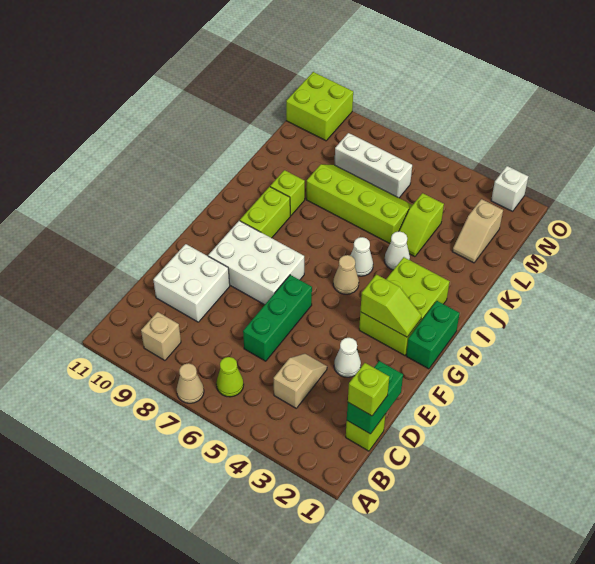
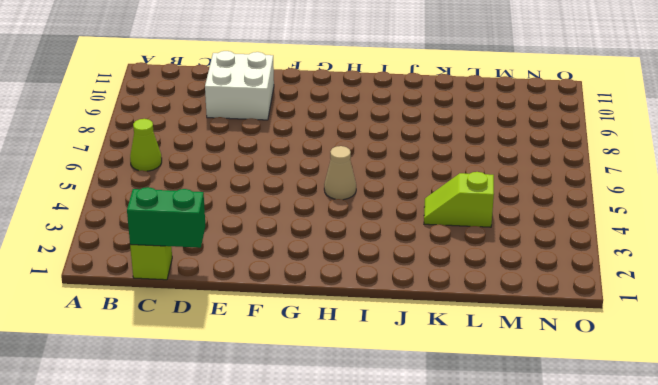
none -> tan cone A7 level 1
none -> tan brick B9 level 1
none -> tan slope C4:D4 level 1 top C

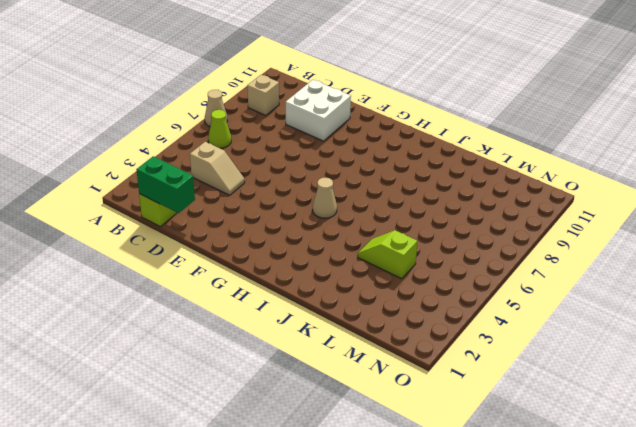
none -> green brick D6:F6 level 1
none -> white cone E3 level 1
none -> white brick F7:G9 level 1

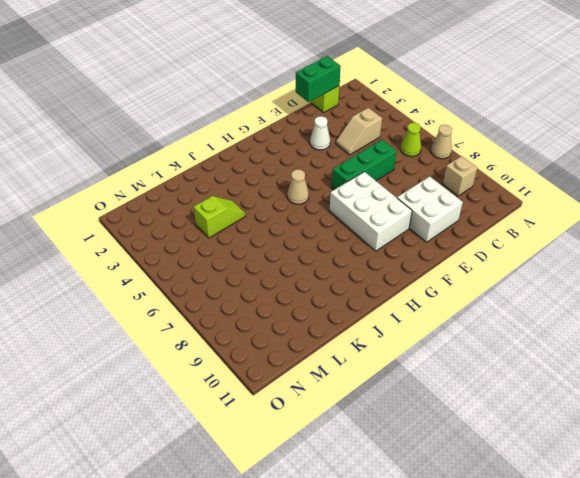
none -> green brick G1:H1 level 1
none -> lime brick G2:I3 level 1
none -> lime brick H9:I9 level 1

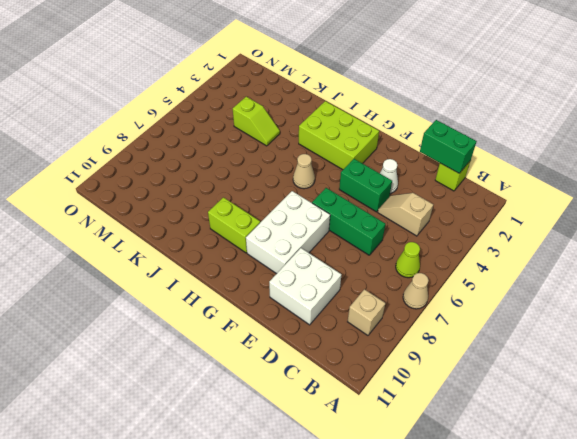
green brick E4:F4 level 1 -> green brick G1:H1 level 1
none -> white cone I5 level 1
none -> white cone J4 level 1
none -> lime brick J9 level 1

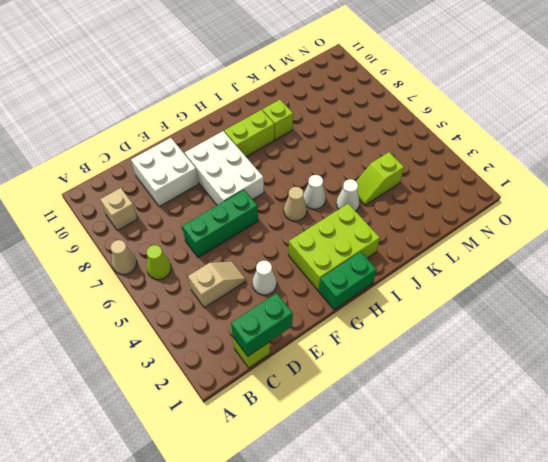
none -> lime slope K5:L8 level 1 top K
none -> tan slope L2:M2 level 1 top M
none -> white brick M6:M8 level 1

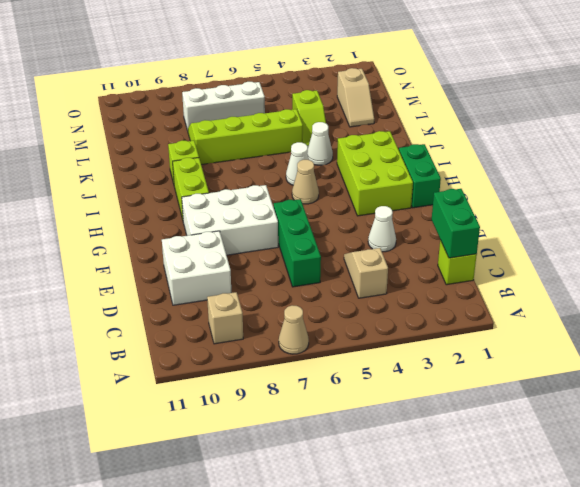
none -> lime cone B6 level 1
none -> lime brick N10:O11 level 1
none -> white brick O2 level 1

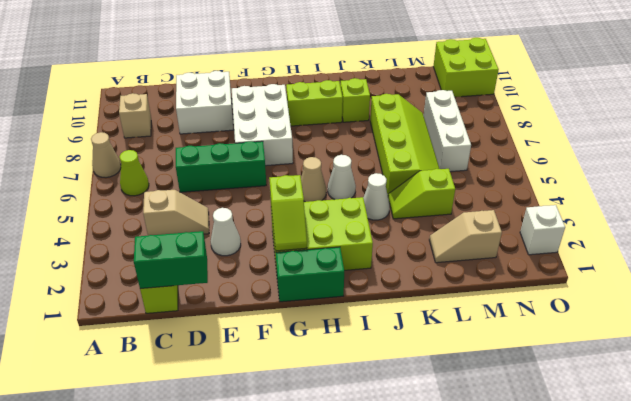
none -> lime brick C1 level 3

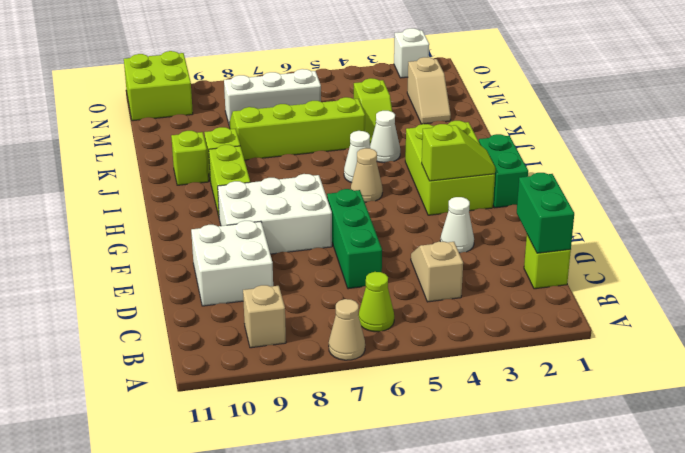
lime brick J10 level 1 -> lime brick C1 level 3

